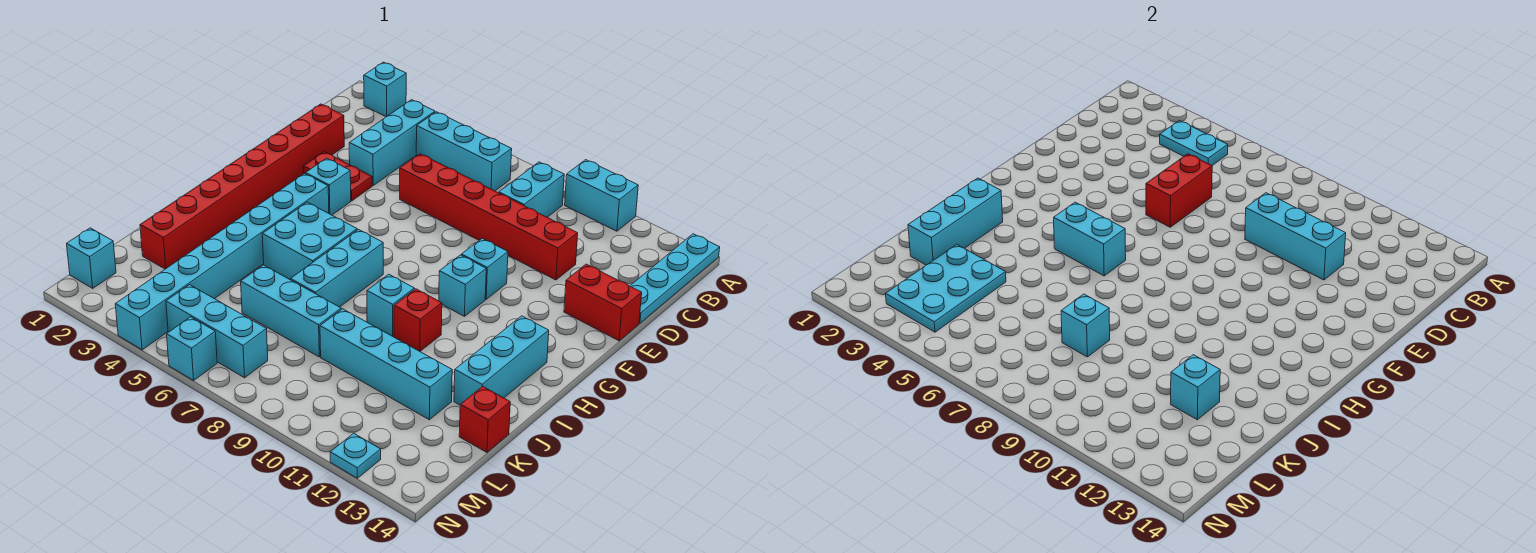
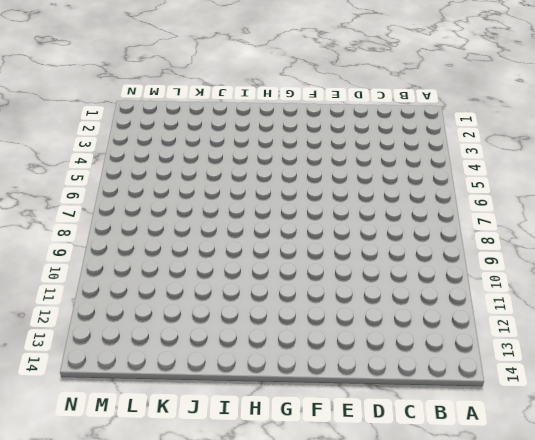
none -> cyan brick A2 level 1
none -> cyan brick A10:A11 level 1
none -> cyan plate A14:D14 level 1
none -> cyan brick B4:D4 level 1

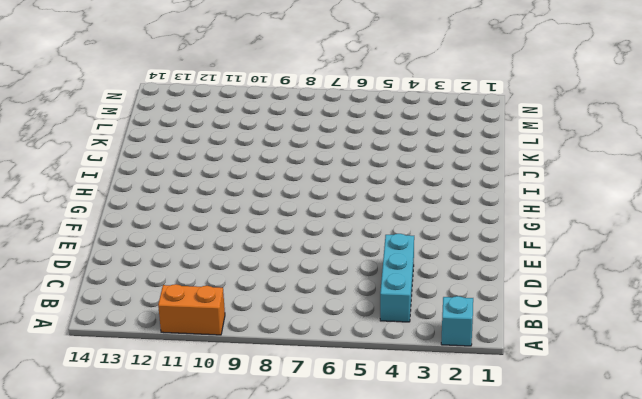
orange brick A10:A11 level 1 -> cyan brick A10:A11 level 1
none -> cyan plate A14:D14 level 1
none -> cyan brick B5:B7 level 1
none -> cyan brick B9:C9 level 1
none -> red brick D2:K2 level 1

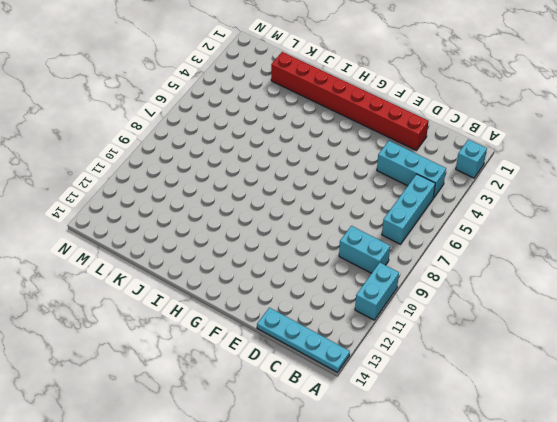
none -> red brick D6:D11 level 1
none -> red plate E3:E4 level 1
none -> red brick E13:E14 level 1
none -> cyan brick F4 level 1

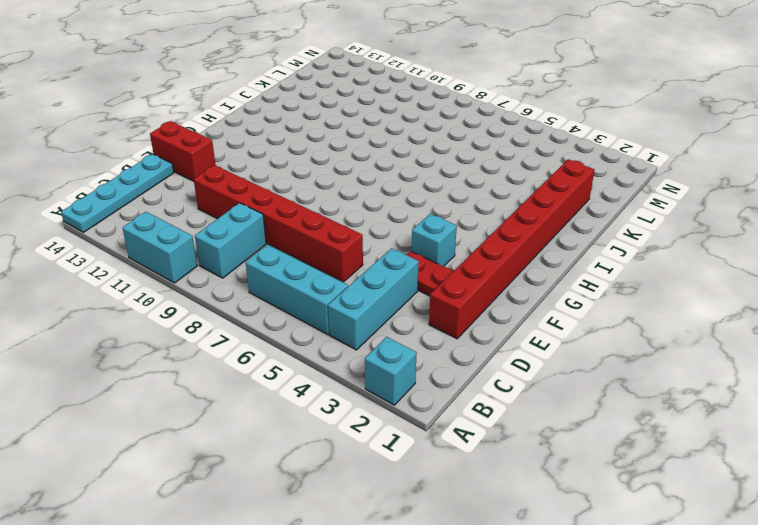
none -> cyan brick F10 level 1
none -> cyan brick G4:N4 level 1
none -> cyan brick G10 level 1
none -> cyan brick H5:I6 level 1

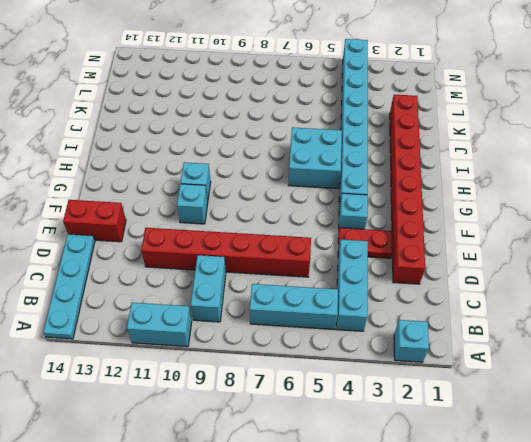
none -> cyan brick H7:J7 level 1
none -> cyan brick H13:J13 level 1
none -> cyan brick I9 level 1
none -> red brick I10 level 1

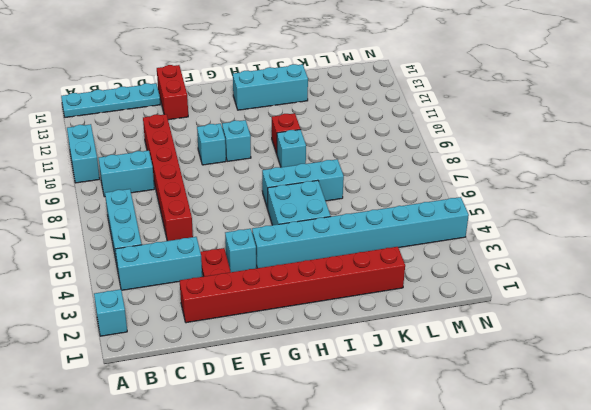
none -> cyan brick K6:K8 level 1
none -> cyan brick K9:K12 level 1
none -> red brick K14 level 1
none -> cyan brick M1 level 1

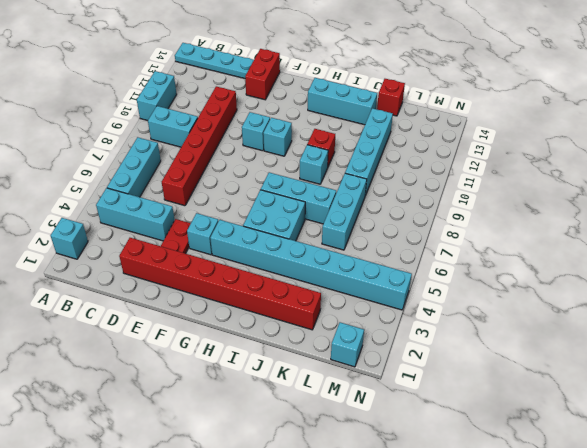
none -> cyan brick M5:M7 level 1
none -> cyan brick N6 level 1
none -> cyan plate N12 level 1
none -> cyan plate B4:B5 level 2

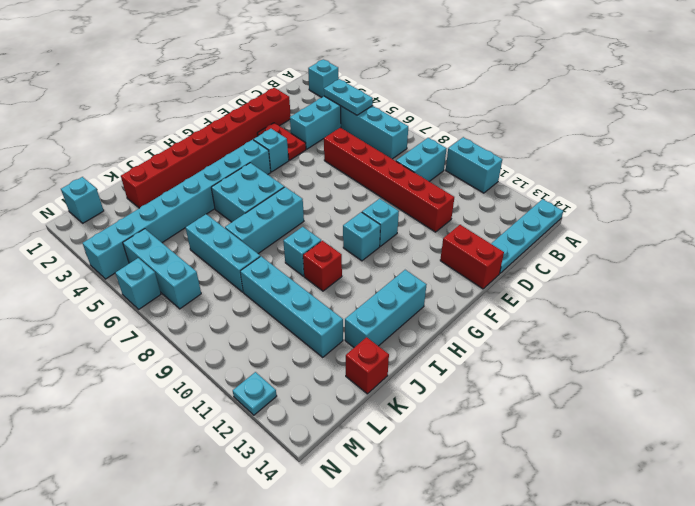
none -> red brick D6:E6 level 2
none -> cyan brick D9:D11 level 2
none -> cyan brick H5:H6 level 2
none -> cyan brick I2:K2 level 2

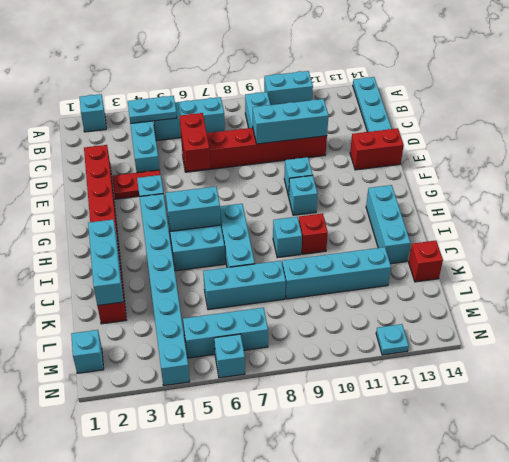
none -> cyan plate K3:M4 level 2
none -> cyan brick K8 level 2
none -> cyan brick K12 level 2

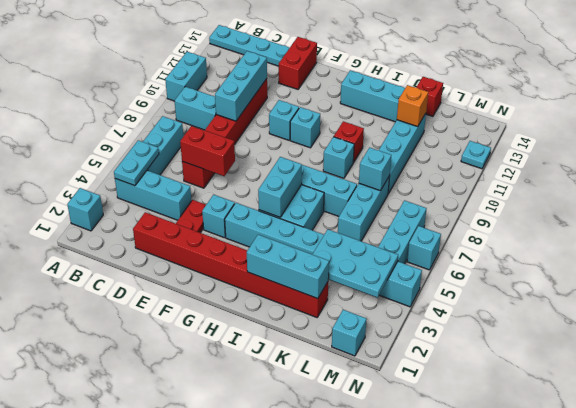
orange brick K12 level 2 -> cyan brick K12 level 2

